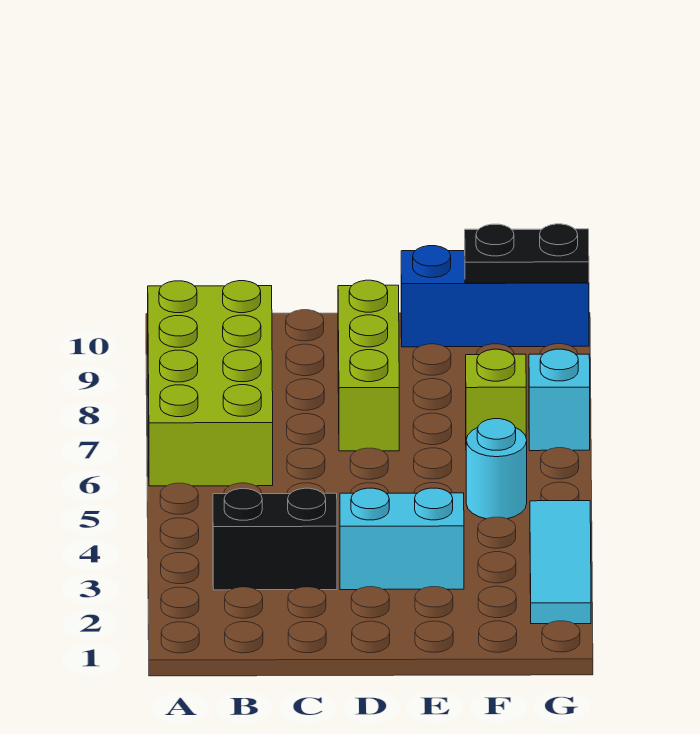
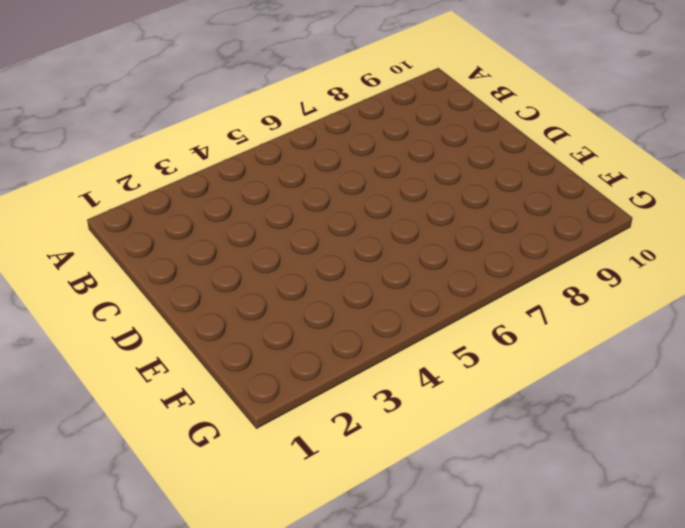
none -> lime brick A6:B9 level 1
none -> black brick B3:C3 level 1

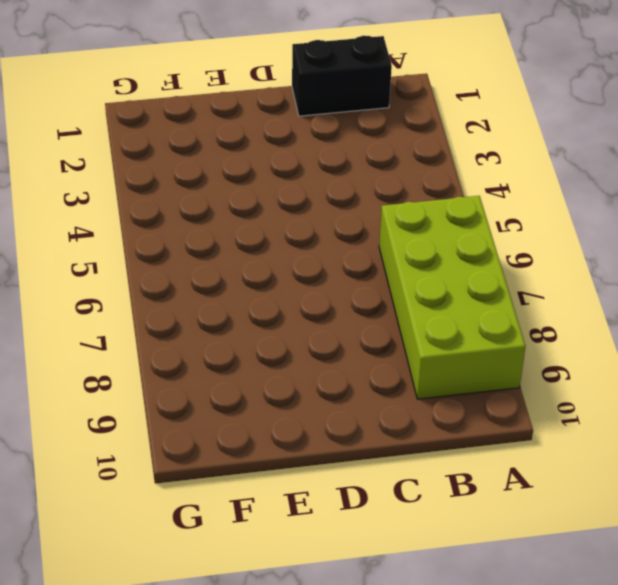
black brick B1:C1 level 1 -> black brick B3:C3 level 1
none -> cyan brick D3:E3 level 1
none -> lime brick D7:D9 level 1

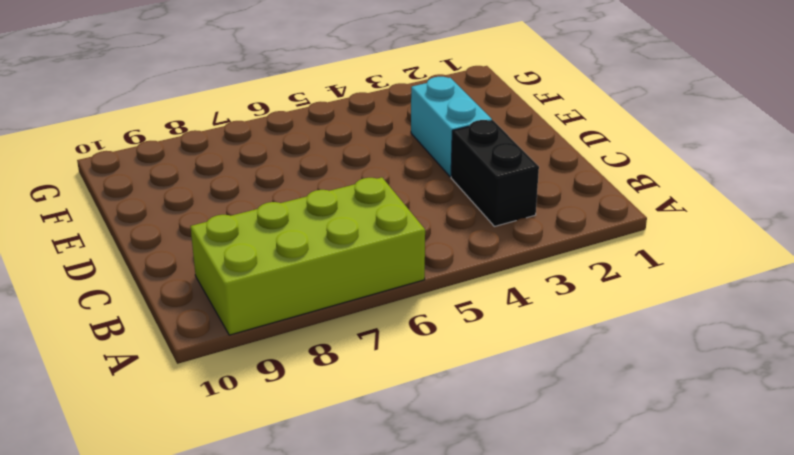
none -> lime brick D7:D9 level 1
none -> blue brick E10:G10 level 1

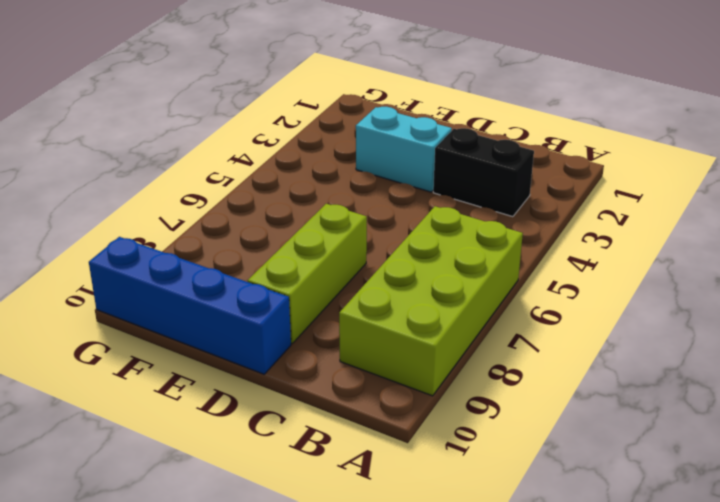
blue brick D10:G10 level 1 -> blue brick E10:G10 level 1
none -> cyan round brick F5 level 1
none -> lime brick F7 level 1

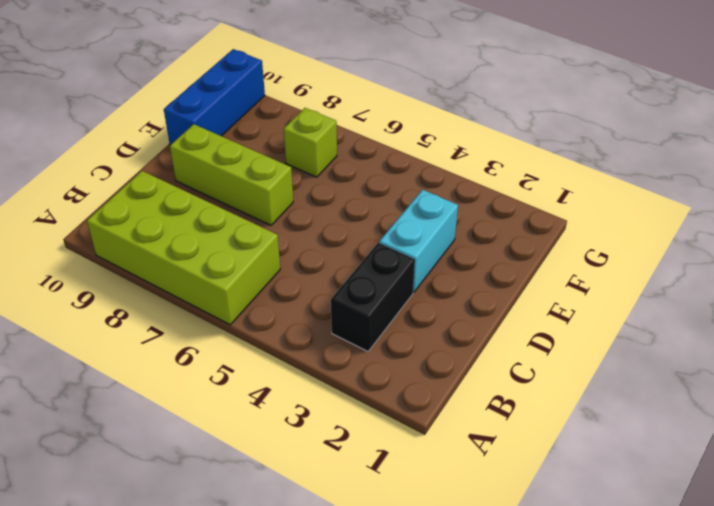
none -> cyan round brick F5 level 1
none -> cyan tile G2:G4 level 1

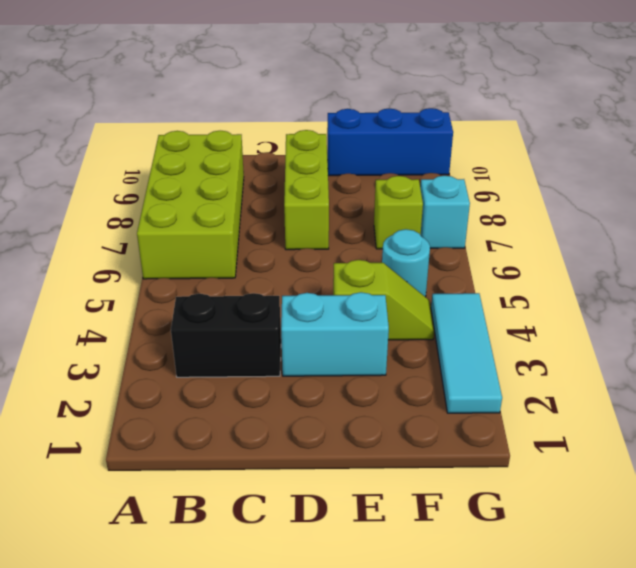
lime slope E4:F4 level 1 top E -> none
none -> black plate F10:G10 level 2

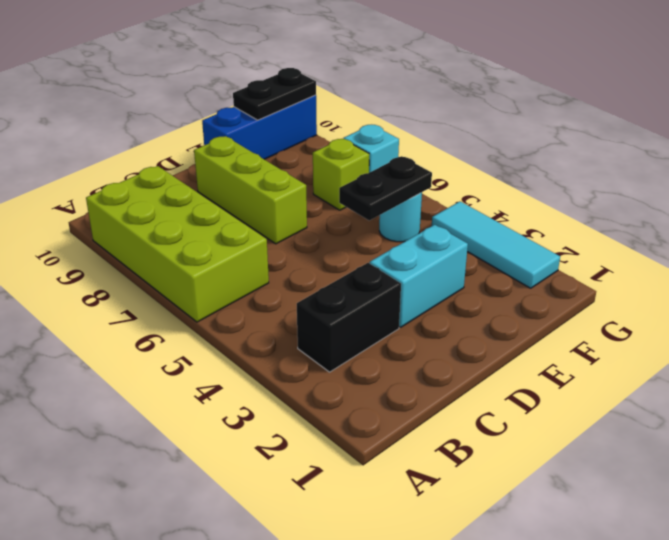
black plate E5:F5 level 2 -> none

